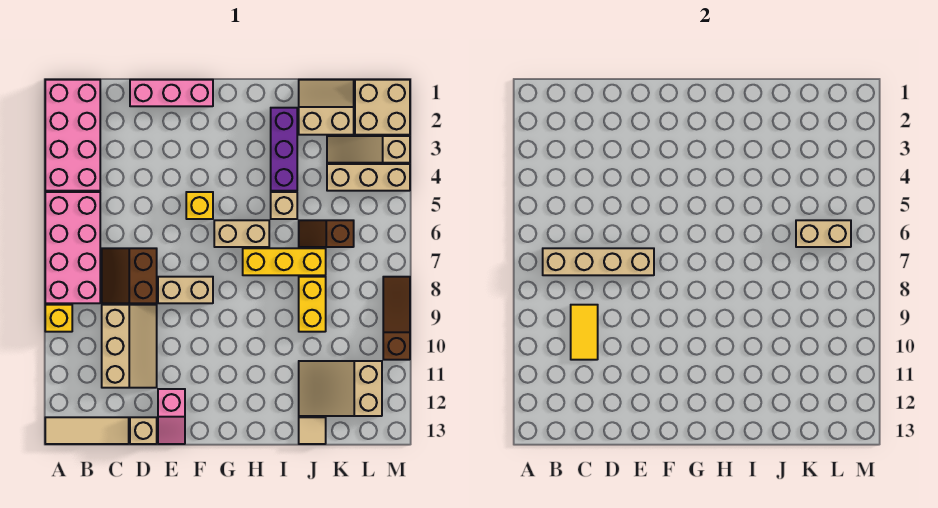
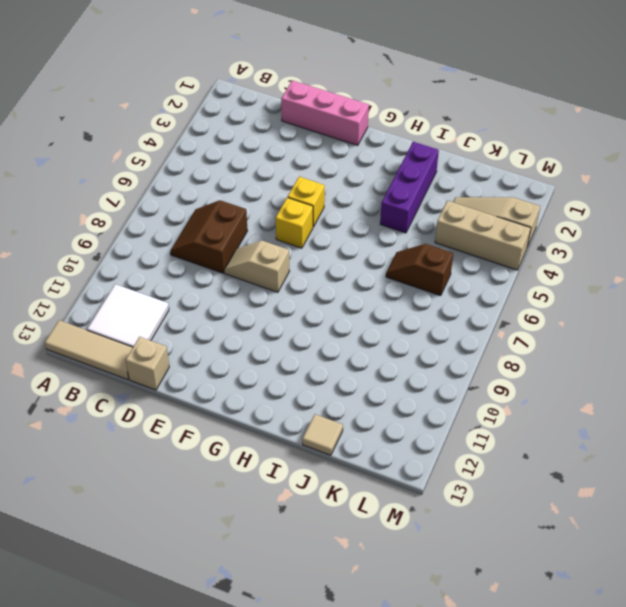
white tile B11:C12 level 1 -> tan slope C9:D11 level 1 top C
tan slope E8:F8 level 1 top F -> tan brick E8:F8 level 1
yellow brick F6 level 1 -> yellow brick A9 level 1
none -> pink brick A1:B4 level 1
none -> pink brick A5:B8 level 1
none -> pink slope E12:E13 level 1 top 12

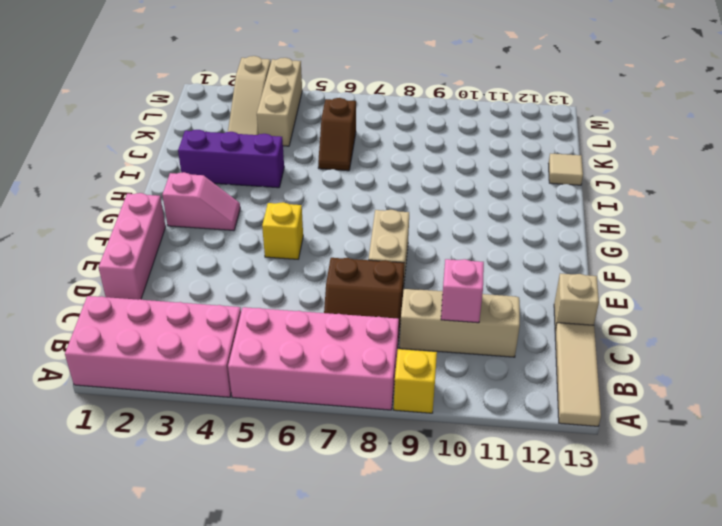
pink brick C10 level 2 -> yellow tile C9:C10 level 2
pink slope G2:G3 level 1 top 2 -> pink slope E12:E13 level 1 top 12
none -> tan brick G6:H6 level 1
none -> yellow brick H7:J7 level 1
none -> tan brick I5 level 1

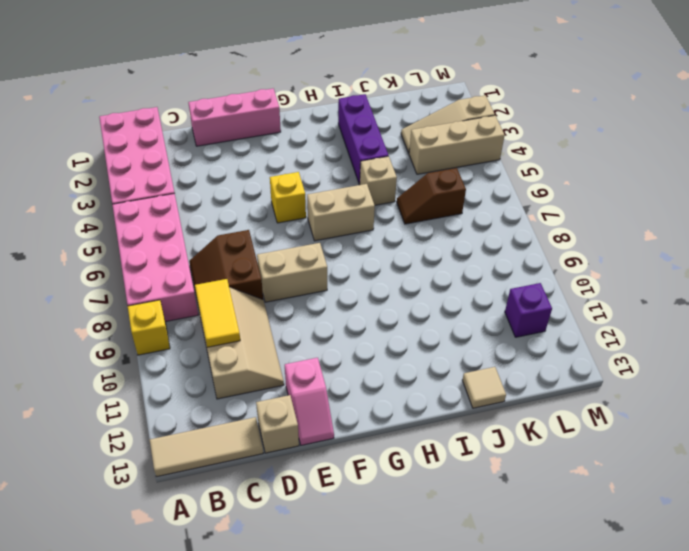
purple brick L11 level 1 -> tan slope J11:L12 level 1 top L
none -> yellow brick H7:J7 level 1
none -> tan slope J1:K2 level 1 top 2
none -> yellow brick J8:J9 level 1

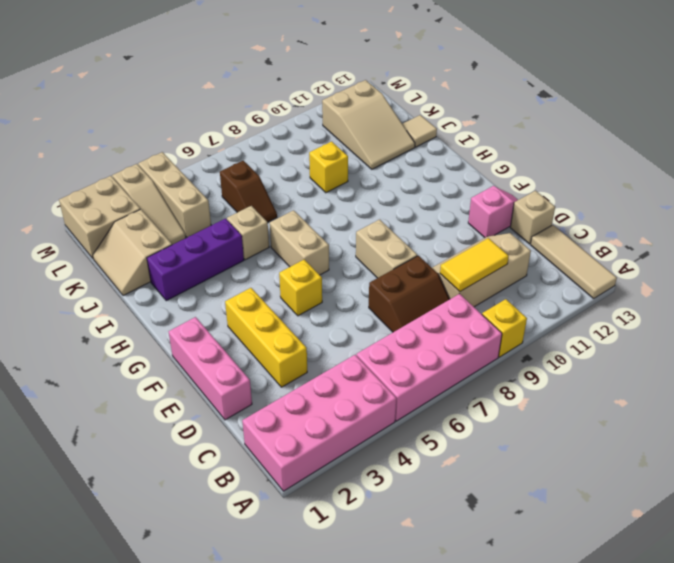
yellow brick D3:F3 level 1 -> yellow brick H7:J7 level 1
yellow brick J9 level 1 -> yellow brick J8:J9 level 1
none -> brown slope M8:M10 level 1 top 10
none -> tan brick B7:E7 level 2
none -> tan brick K6:L6 level 2

